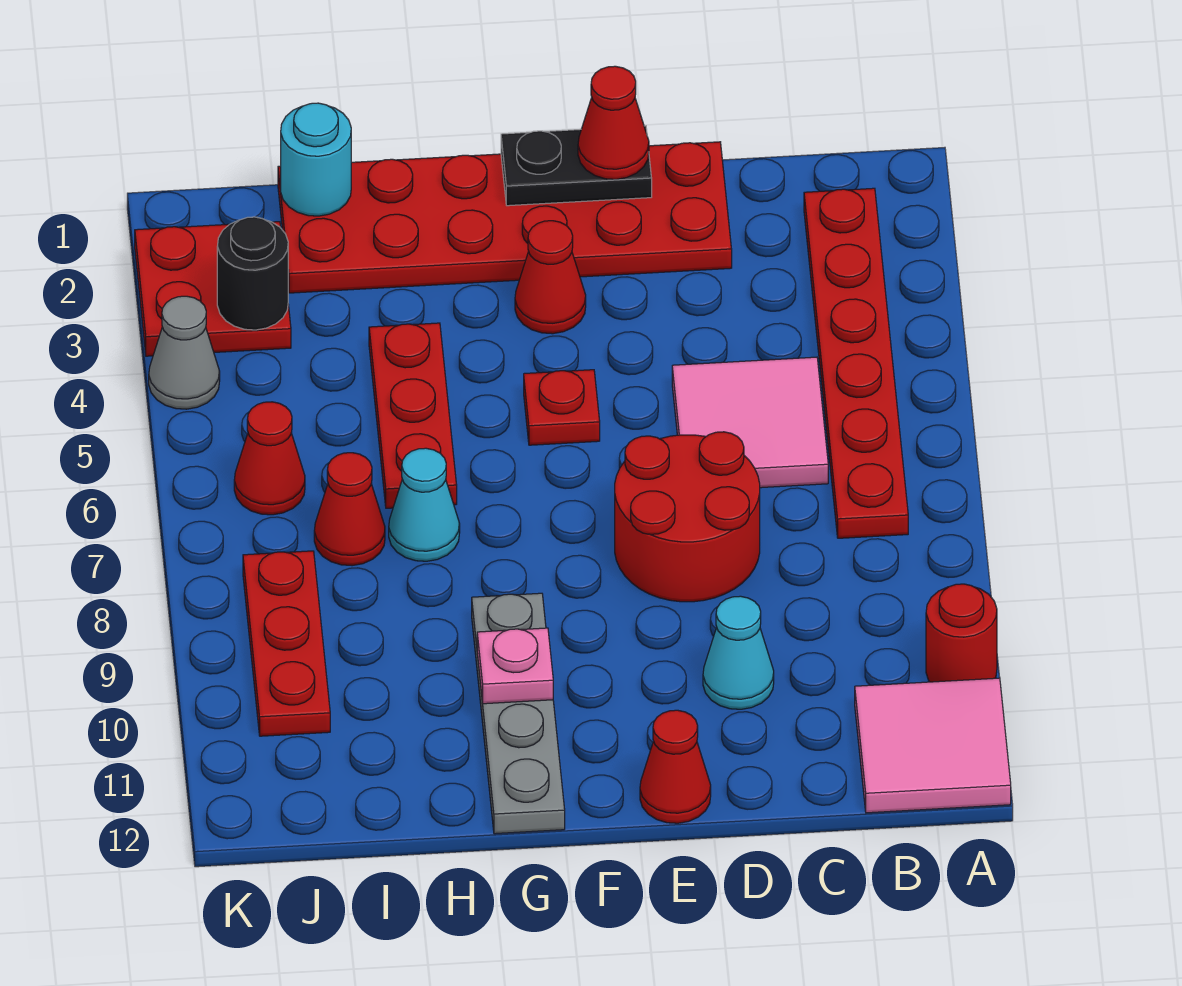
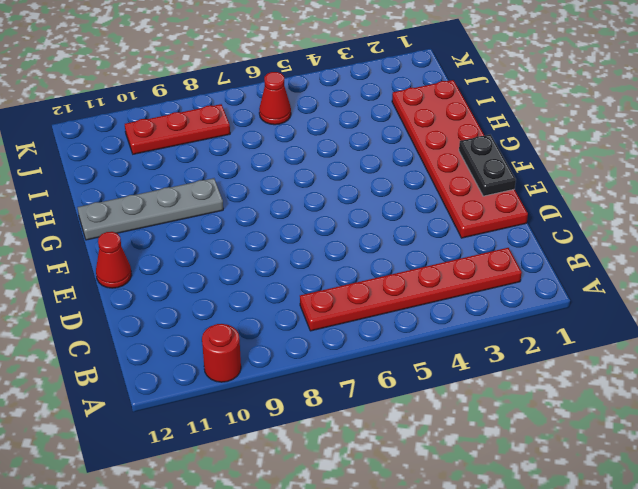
none -> pink tile A11:B12 level 1
none -> pink tile C5:D6 level 1
none -> red round brick D7:E8 level 1

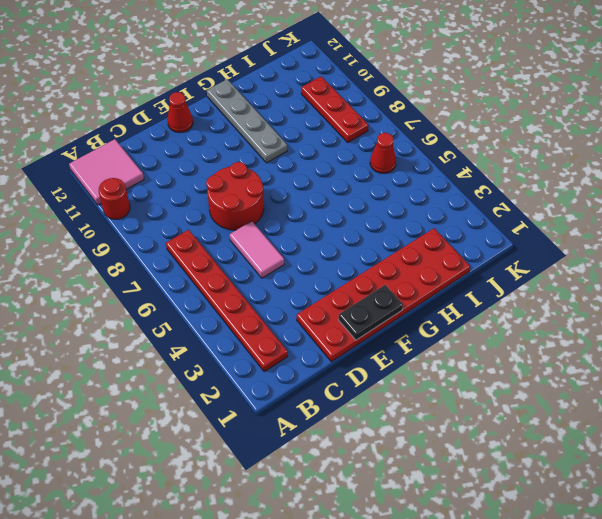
pink tile D5:D6 level 1 -> pink tile C5:D6 level 1
none -> cyan cone D10 level 1
none -> red cone F3 level 1
none -> red plate F5 level 1

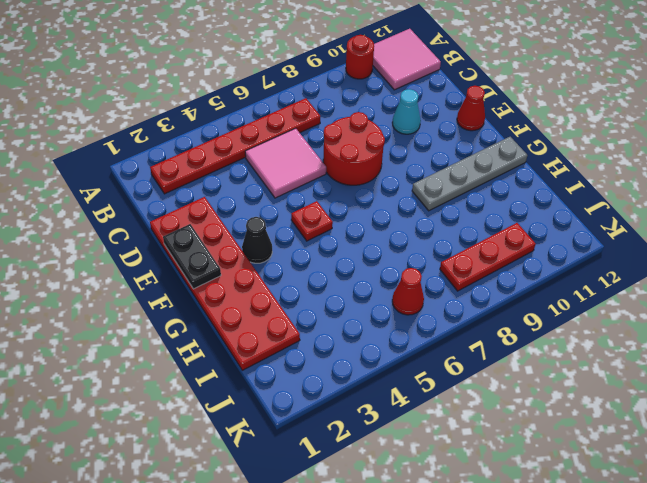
black cone F3 level 1 -> red cone F3 level 1
none -> red plate H4:H6 level 1
none -> cyan cone H7 level 1
none -> red cone I7 level 1

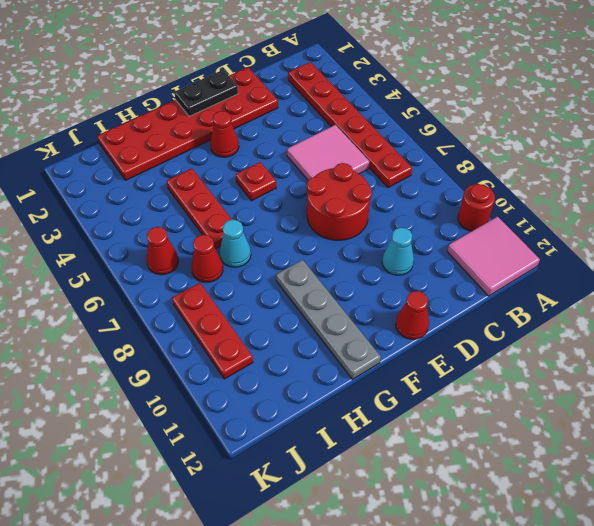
none -> red plate J2:K3 level 1
none -> grey cone K4 level 1
none -> pink plate G10 level 2

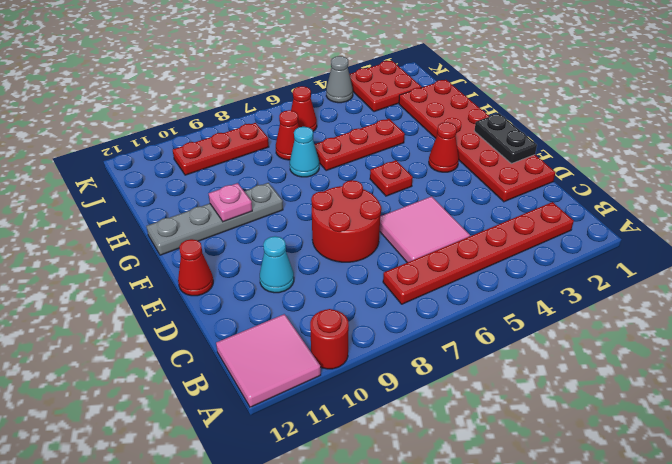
none -> cyan round brick I1 level 2
none -> black round brick J3 level 2
none -> red cone E1 level 3

